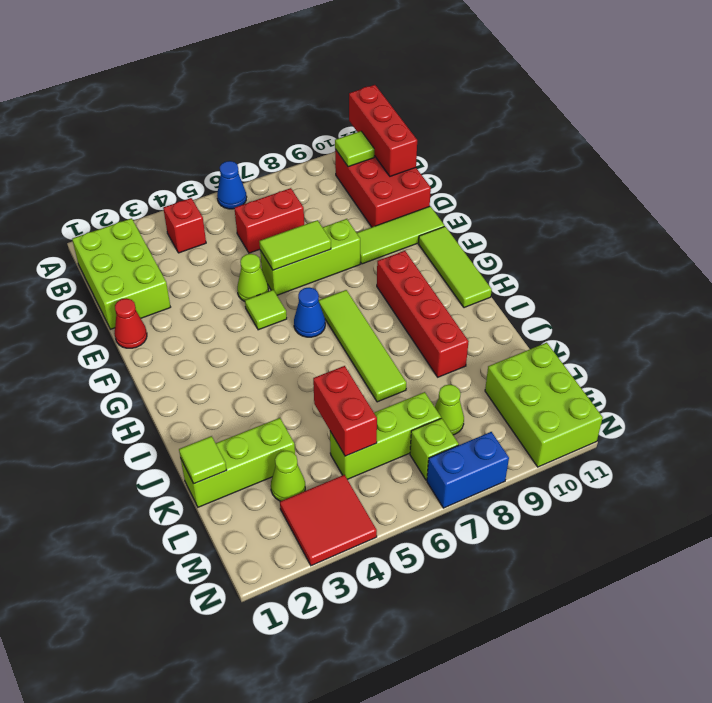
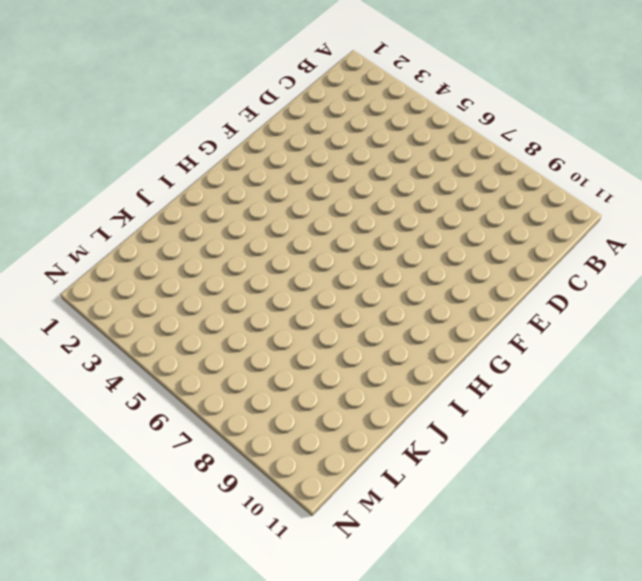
none -> blue cone A6 level 1
none -> lime brick B1:D2 level 1
none -> red brick B4 level 1

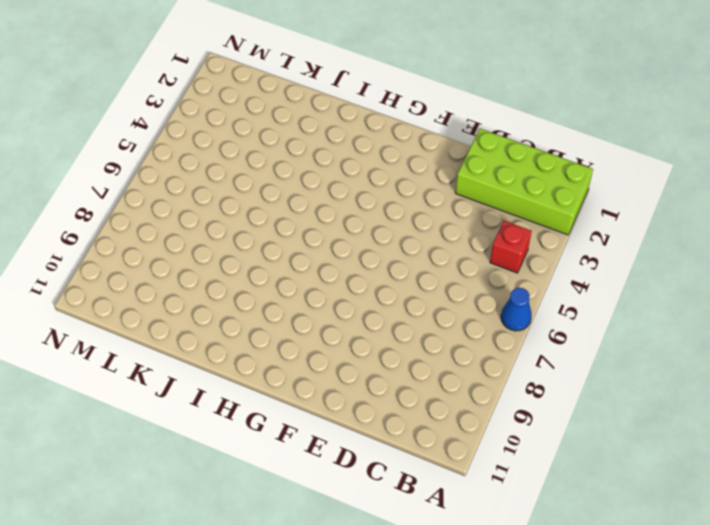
lime brick A1:D2 level 1 -> lime brick B1:D2 level 1
none -> red brick B10:D11 level 1
none -> red brick C6:C7 level 1
none -> red cone E1 level 1

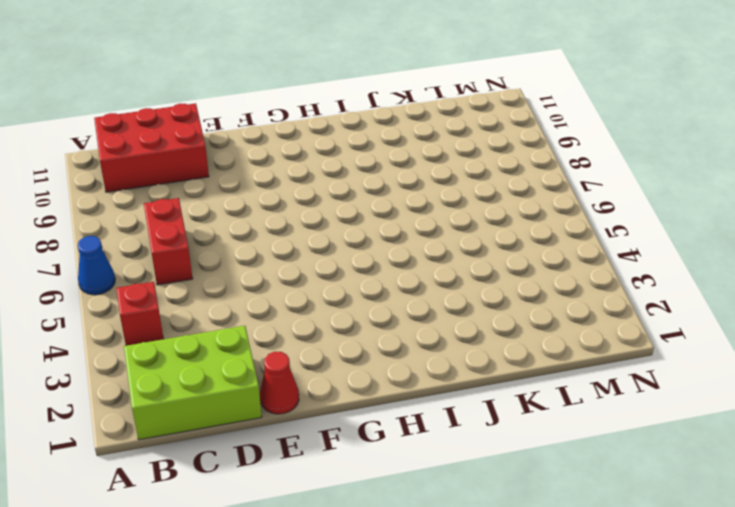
none -> lime cone E5 level 1
none -> lime brick E6:E8 level 1
none -> lime tile E9:E11 level 1

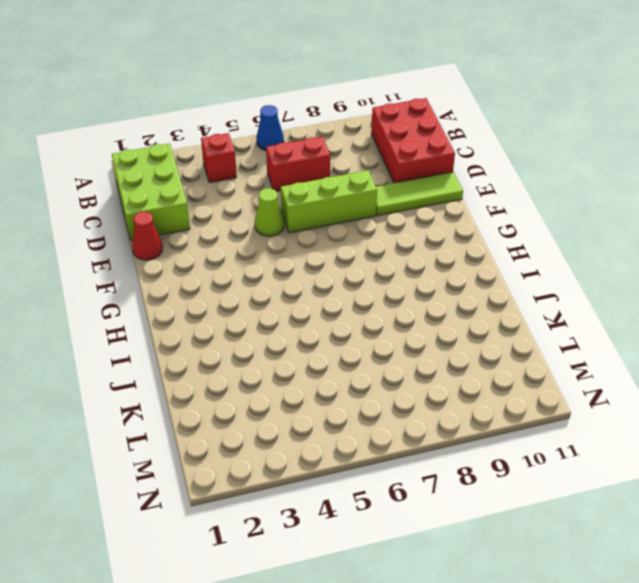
none -> lime tile F5 level 1
none -> lime tile F11:H11 level 1
none -> blue cone G6 level 1

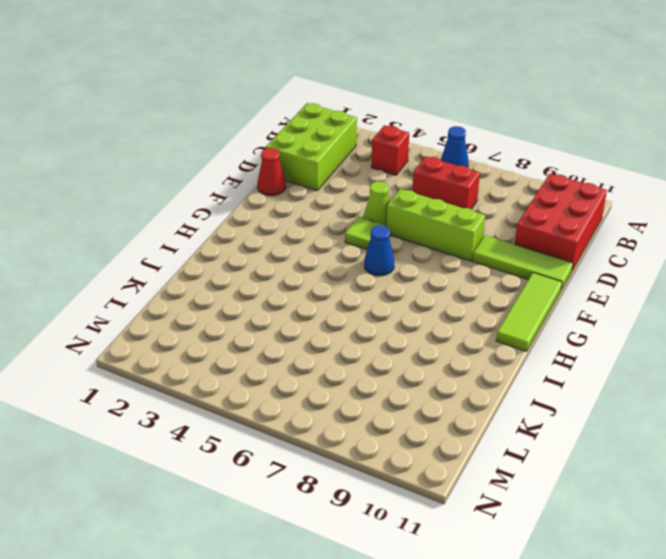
none -> lime tile G7:J7 level 1
none -> red brick G9:J9 level 1
none -> lime brick K1:K3 level 1

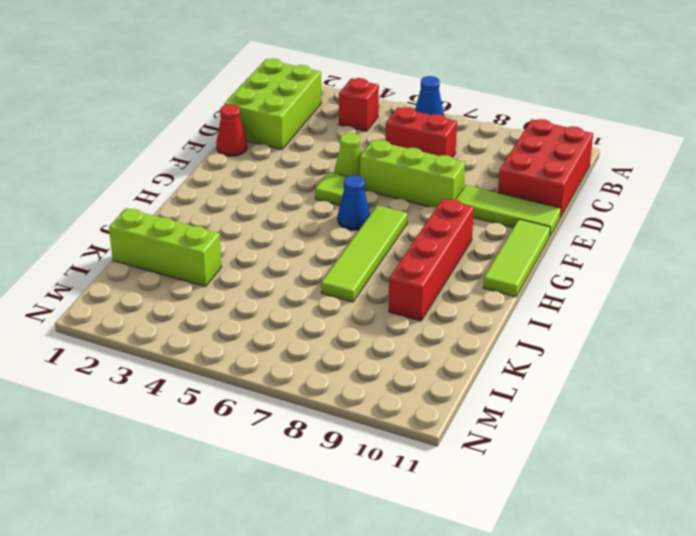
none -> lime cone L3 level 1
none -> lime brick L5:L7 level 1
none -> lime cone L8 level 1

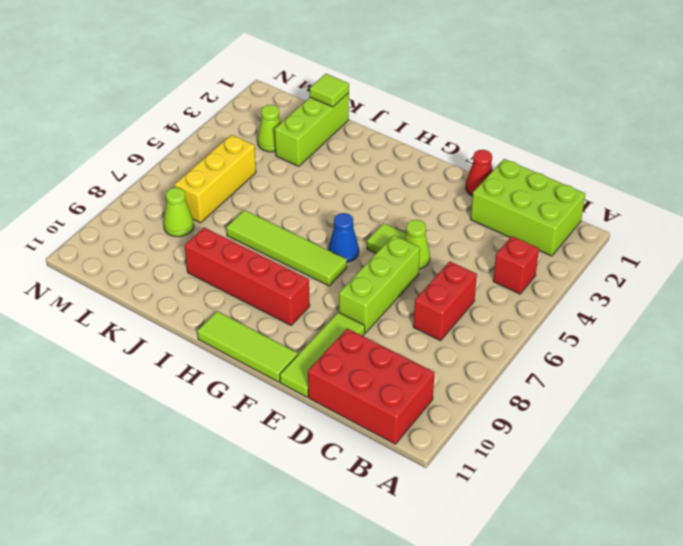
yellow brick L5:L7 level 1 -> lime brick L5:L7 level 1
none -> blue cone A6 level 1
none -> lime brick L10:N11 level 1
none -> red tile M3:N4 level 1

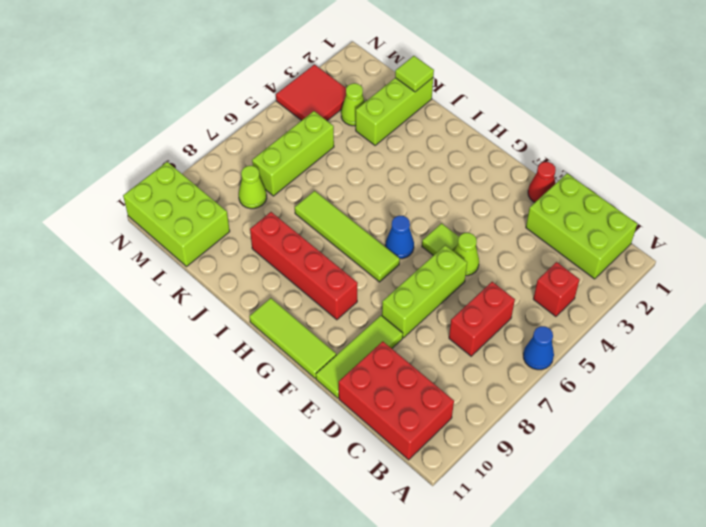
none -> lime brick M7 level 1
none -> blue brick N7:N8 level 1
none -> red brick A11:C11 level 2

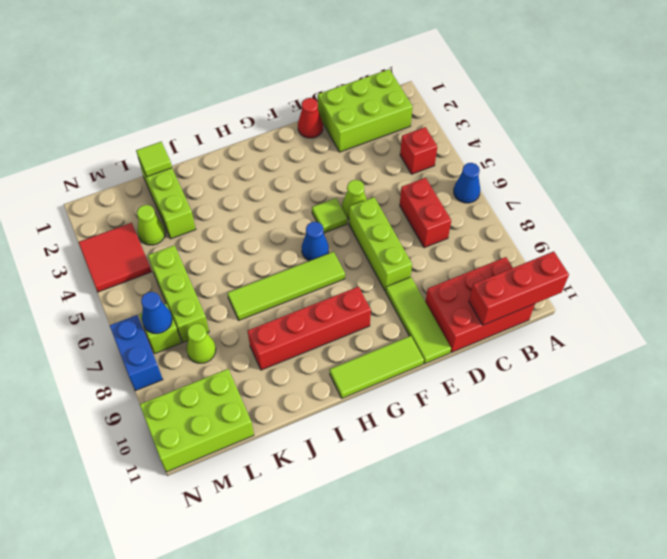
blue cone M7 level 2 -> none
none -> lime tile B10 level 2
none -> lime tile E6:E7 level 2
none -> red brick K5:L5 level 2

